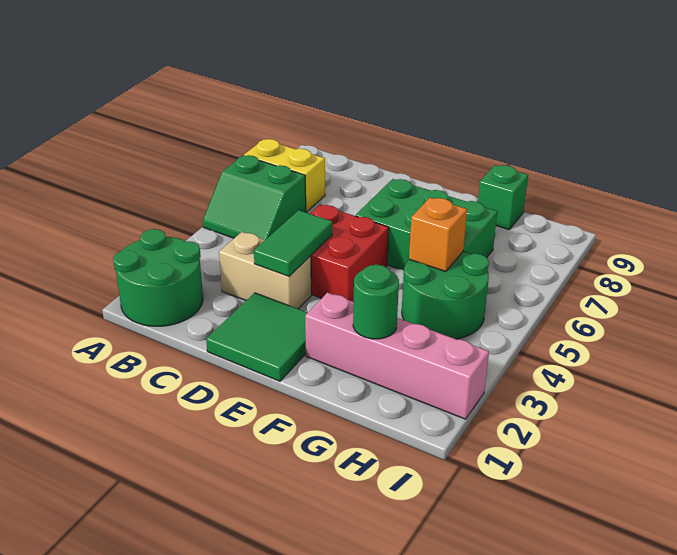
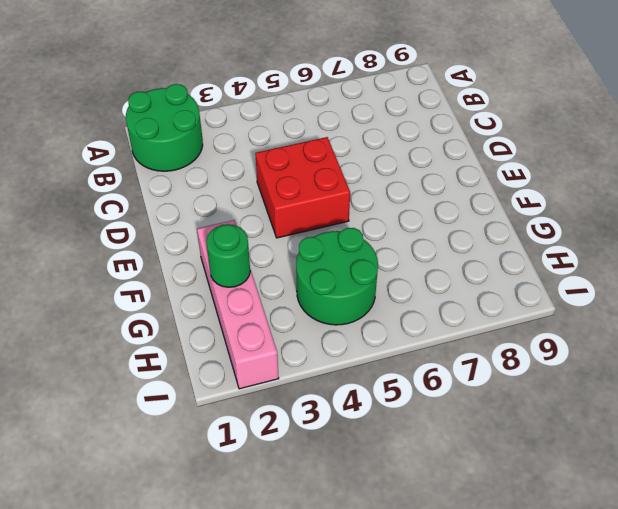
none -> green slope A5:B6 level 1 top 6
none -> yellow brick A7:B7 level 1
none -> tan brick C3:D3 level 1

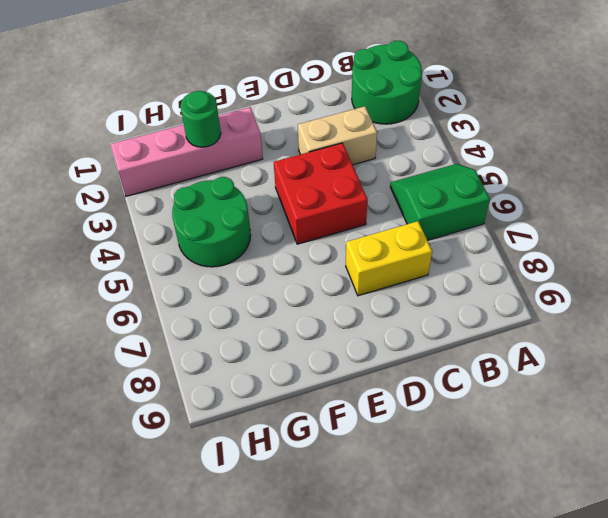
yellow brick C7:D7 level 1 -> yellow brick A7:B7 level 1
none -> green tile D1:E2 level 1
none -> green brick E6:G7 level 1
none -> green brick G9 level 1

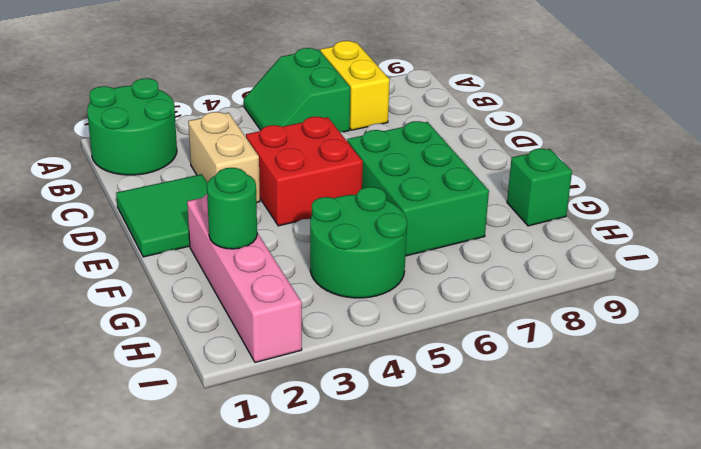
none -> green tile D3:D4 level 2
none -> orange brick G5 level 2

